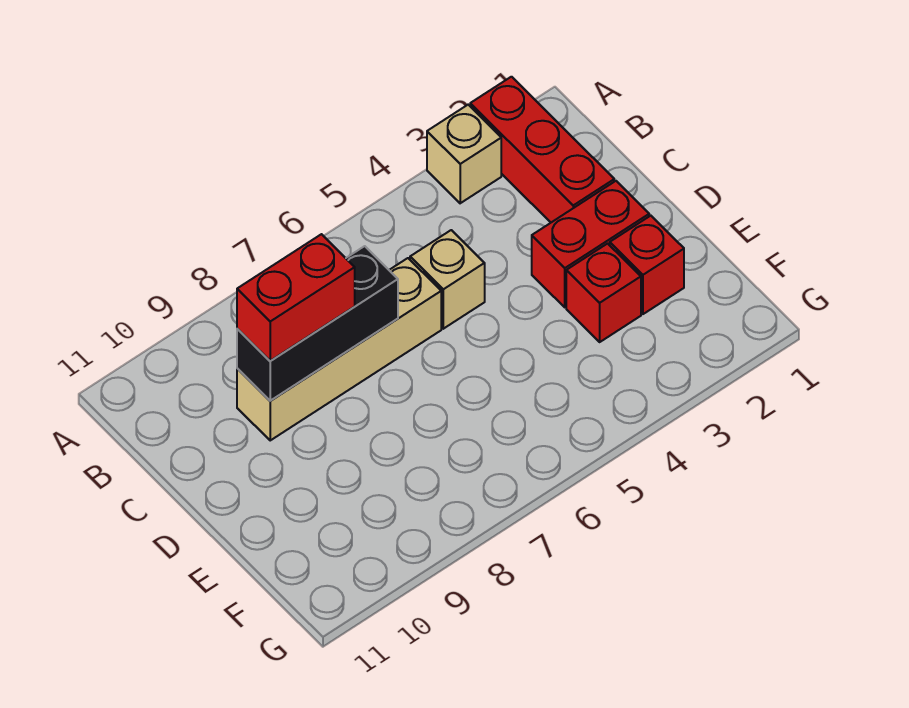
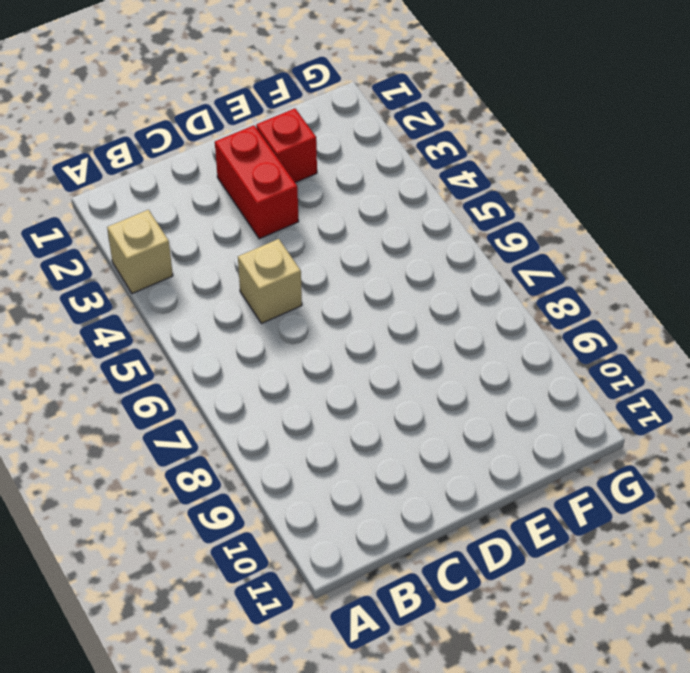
none -> red brick A2:C2 level 1
none -> tan brick C6:C9 level 1

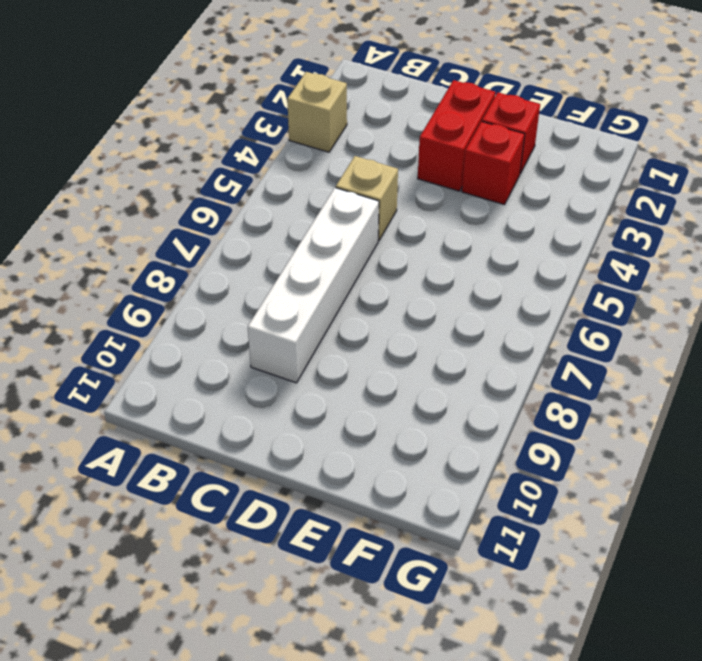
white brick C6:C9 level 1 -> tan brick C6:C9 level 1
none -> red brick A2:C2 level 1
none -> black brick C7:C9 level 2

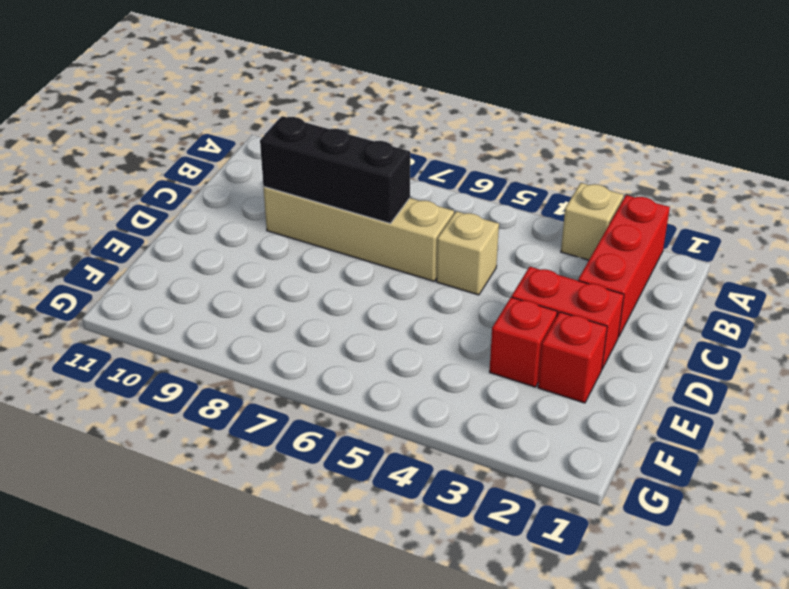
none -> red brick C8:C9 level 3

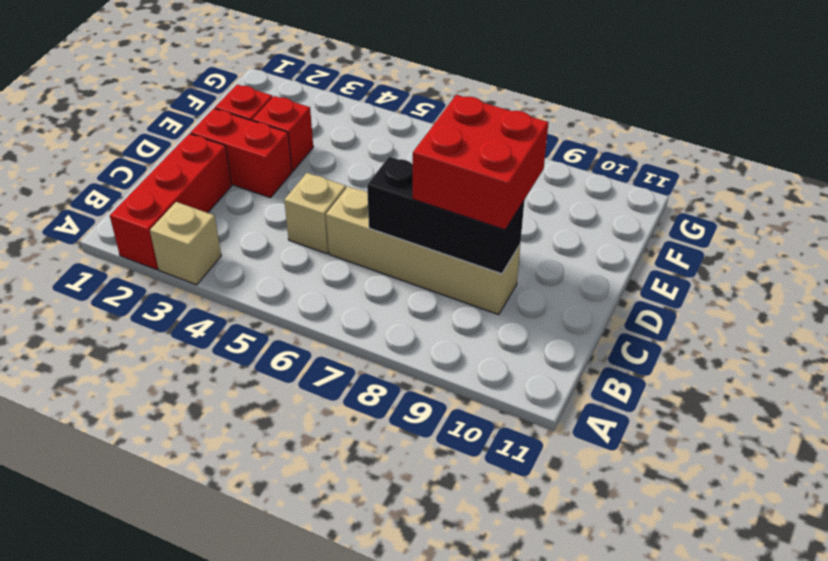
red brick C8:D9 level 3 -> red brick C8:C9 level 3

